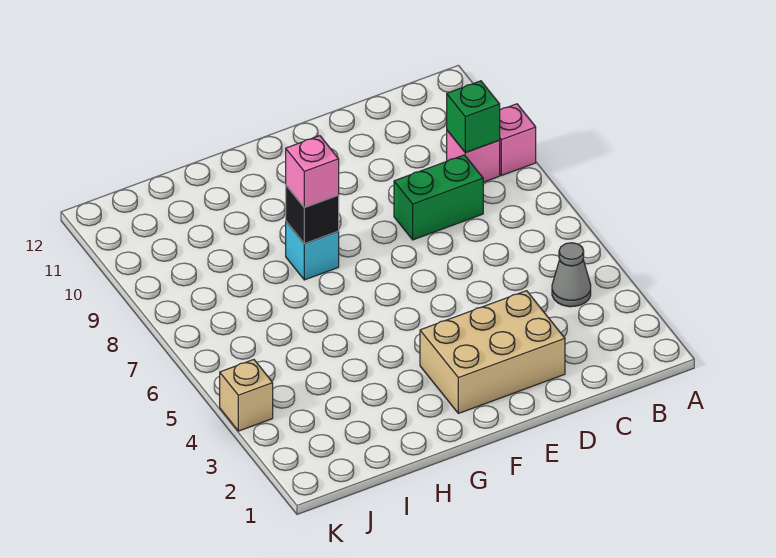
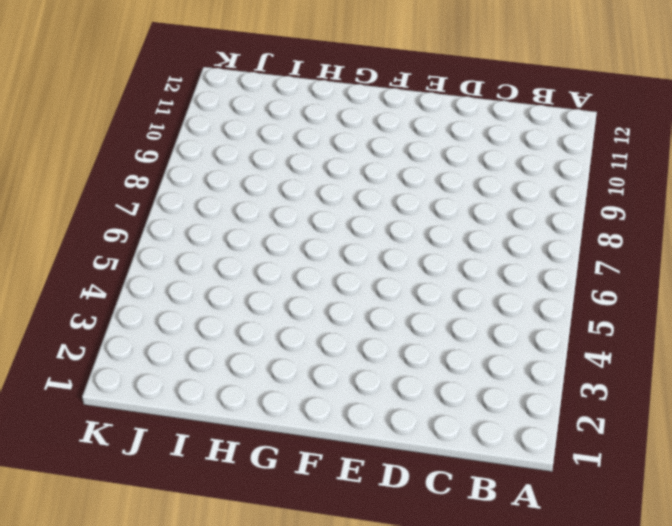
none -> pink brick A9 level 1
none -> grey cone B4 level 1

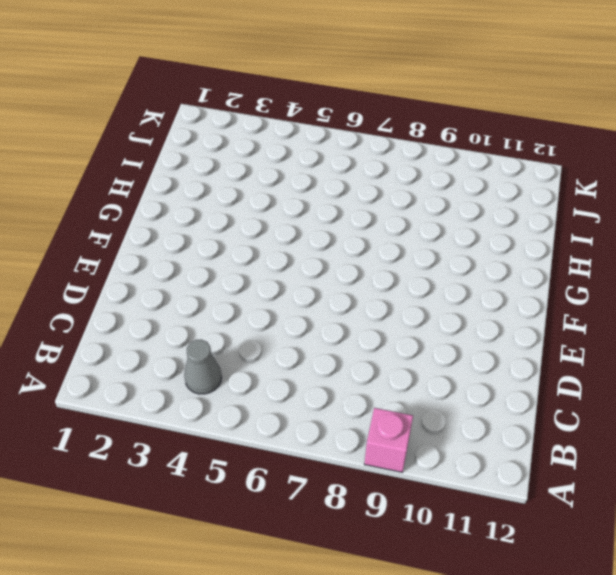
none -> pink brick B9 level 1
none -> green brick C8:D8 level 1

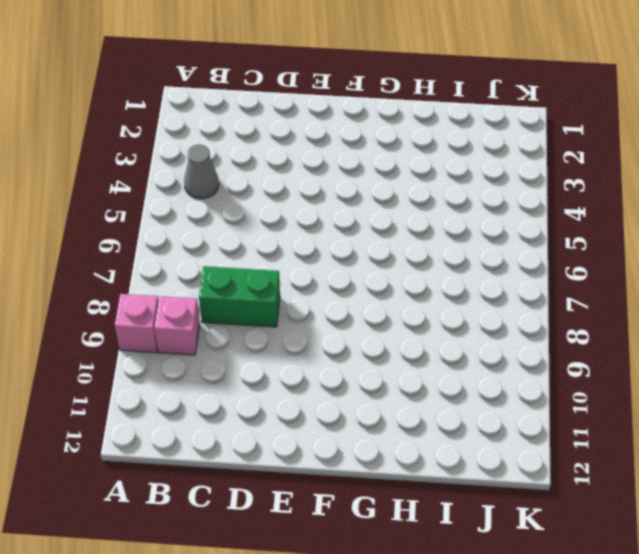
none -> tan brick D2:F3 level 1
none -> cyan brick G8 level 1

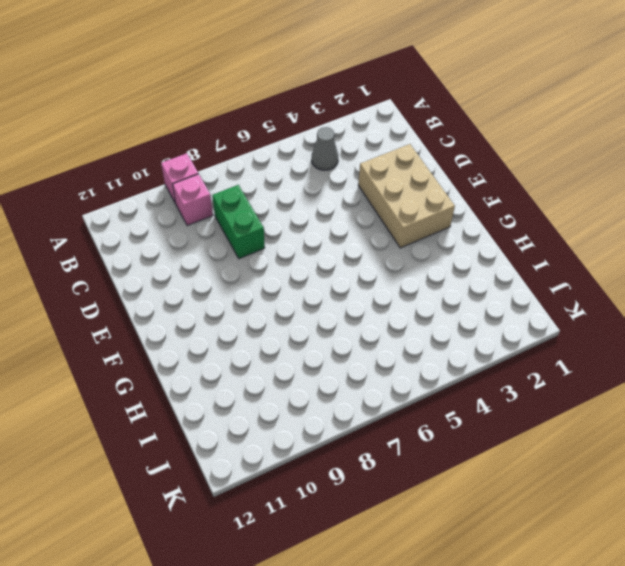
none -> cyan brick G8 level 1
none -> tan brick K4 level 1

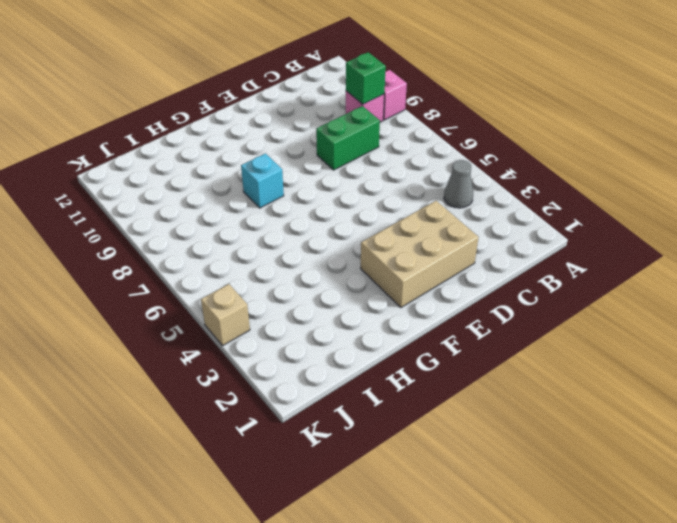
none -> black brick G8 level 2
none -> pink brick G8 level 3

